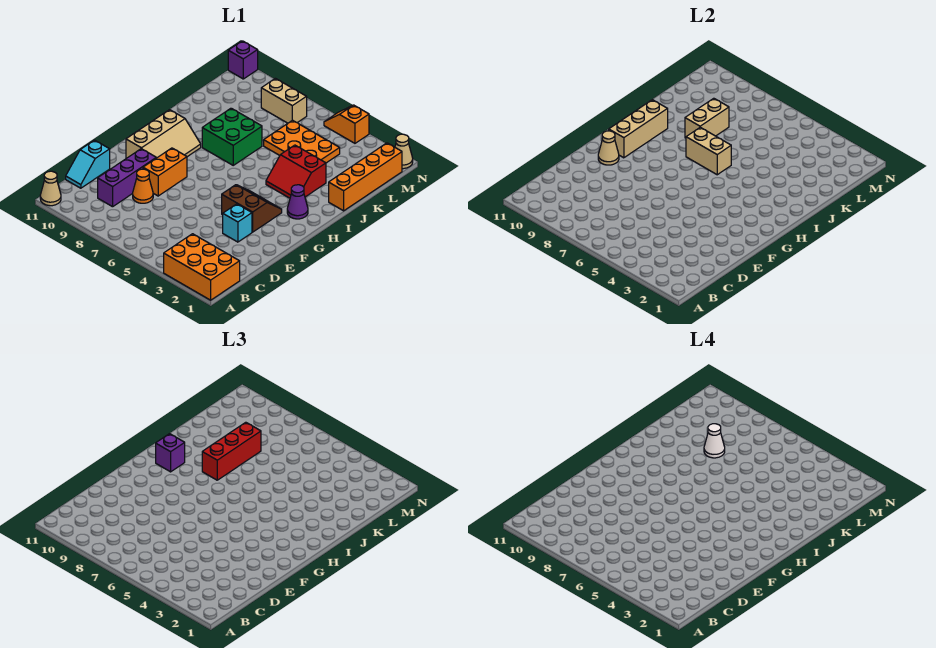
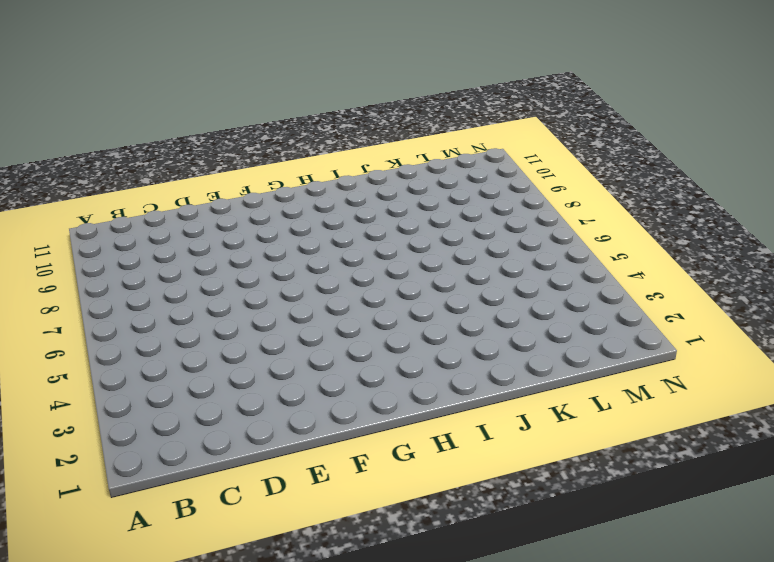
none -> orange brick A1:B3 level 1
none -> tan cone A11 level 1
none -> purple brick C9:E9 level 1

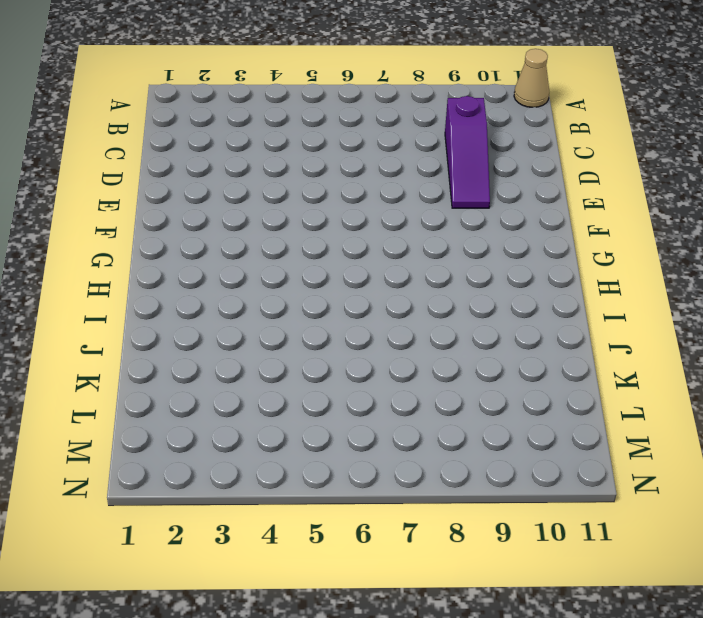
purple slope C9:E9 level 1 top C -> purple brick C9:E9 level 1
none -> orange brick A1:B3 level 1
none -> cyan slope C11:D11 level 1 top D
none -> orange cone D8 level 1

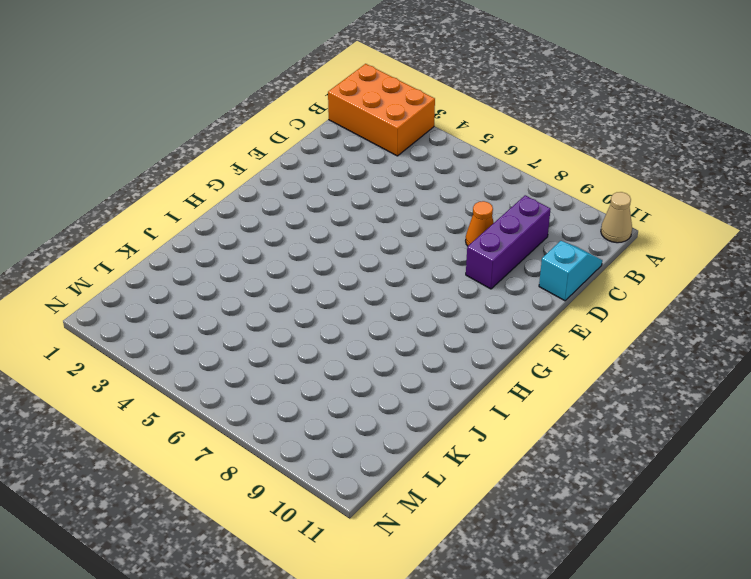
none -> cyan brick E3 level 1
none -> orange brick E8:F8 level 1
none -> brown slope F3:G4 level 1 top F

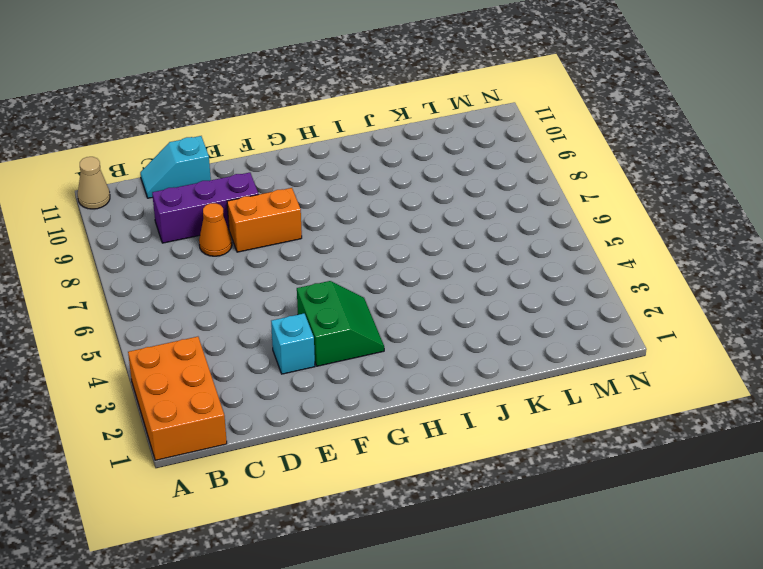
green slope F3:G4 level 1 top F -> brown slope F3:G4 level 1 top F
none -> tan slope F9:H10 level 1 top 10
none -> purple cone H2 level 1
none -> red slope I3:J4 level 1 top J

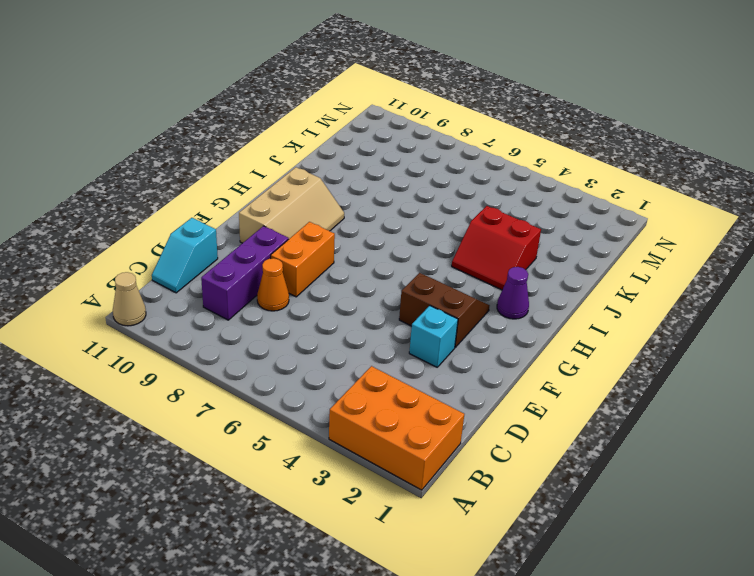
none -> green brick I7:J8 level 1
none -> orange brick J1:M1 level 1
none -> orange plate K4:L6 level 1

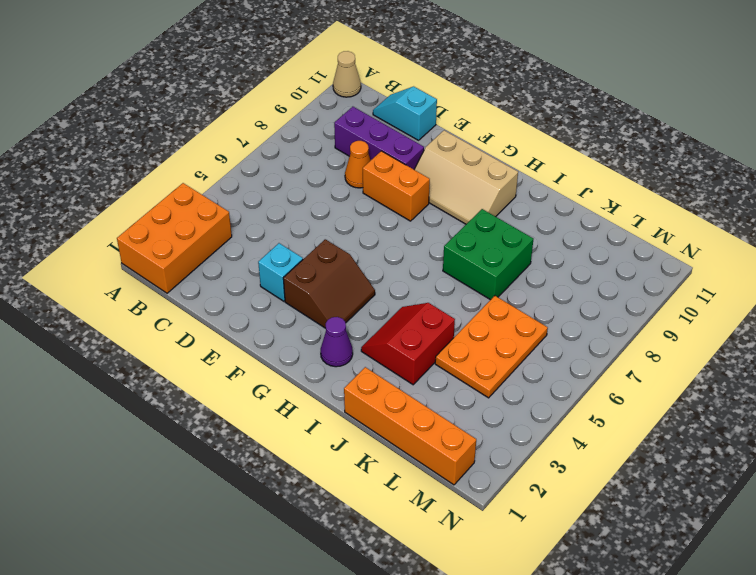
none -> tan brick M7:M8 level 1
none -> tan cone N1 level 1
none -> orange slope N4:N5 level 1 top 4

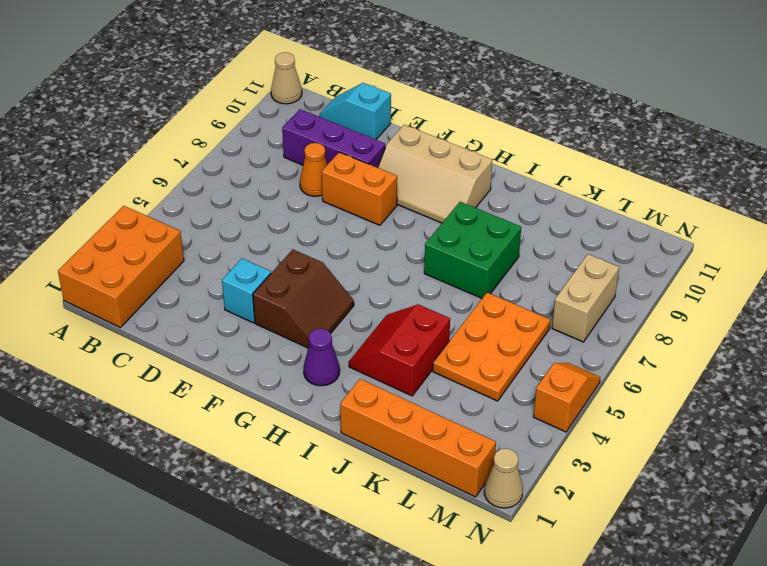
none -> purple brick N11 level 1
none -> tan cone F10 level 2
none -> tan brick G10:I10 level 2

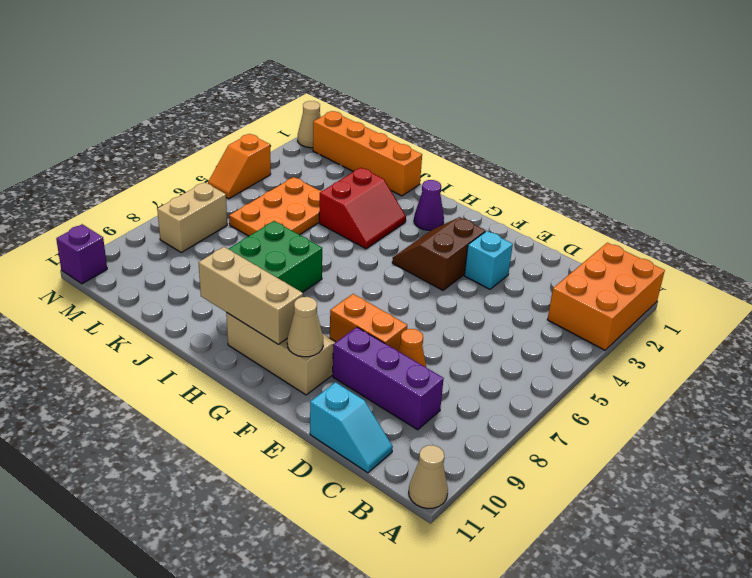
none -> tan brick I6:I7 level 2
none -> tan brick J8:K8 level 2
none -> purple brick H10 level 3

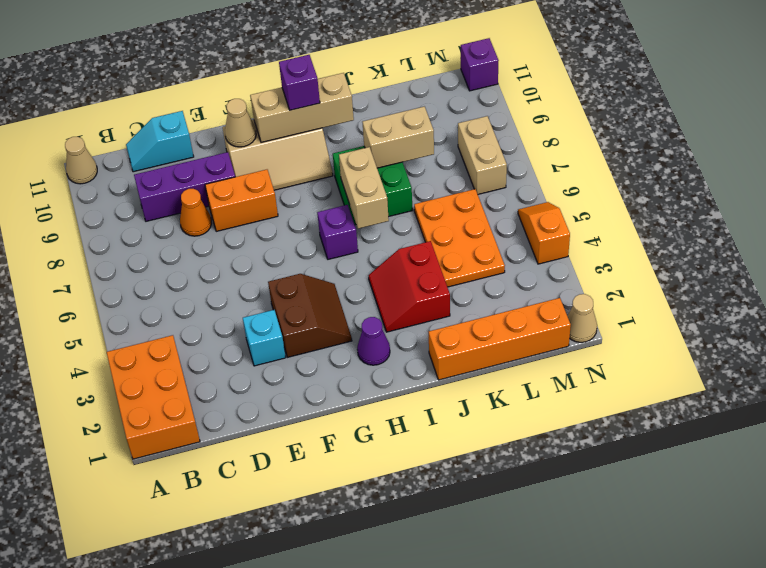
purple brick H6 level 1 -> none
none -> red brick I8:K8 level 3
none -> white cone K8 level 4

